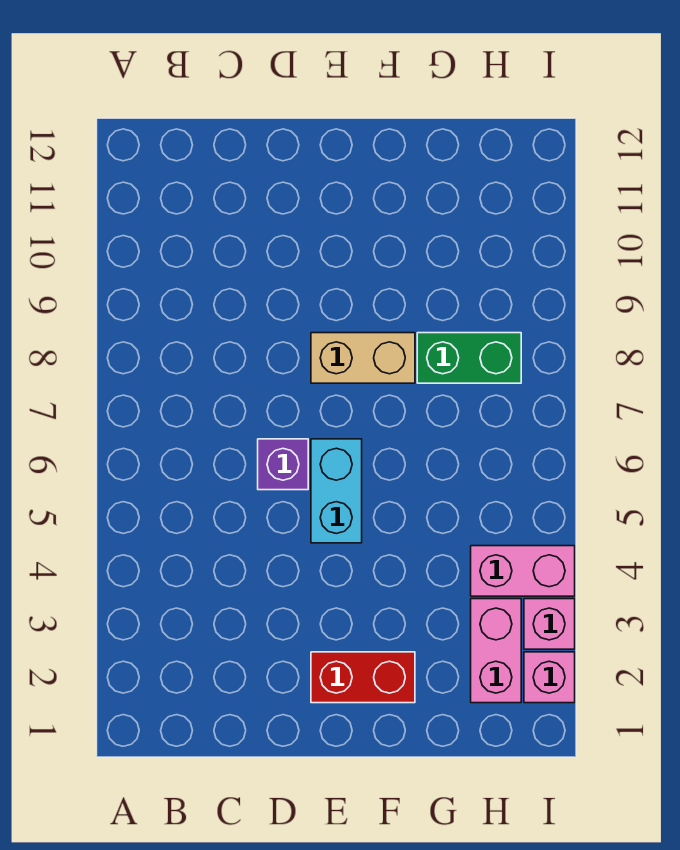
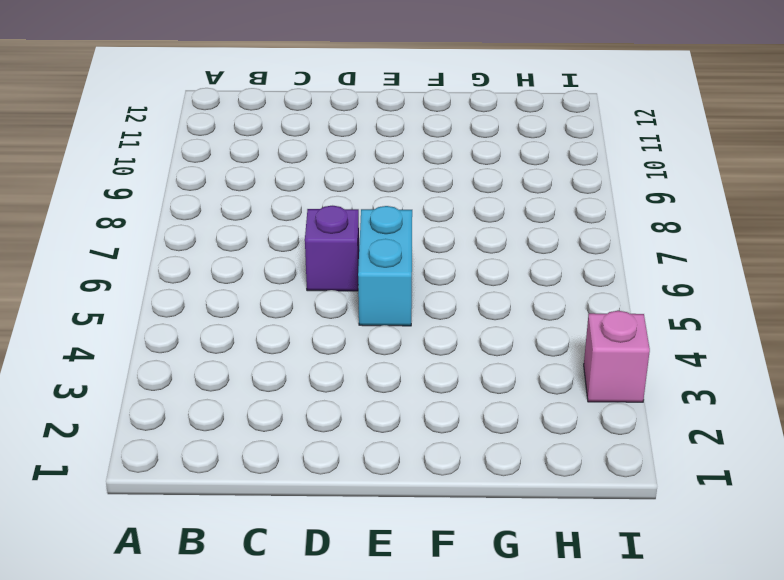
none -> red brick E2:F2 level 1
none -> tan brick E8:F8 level 1

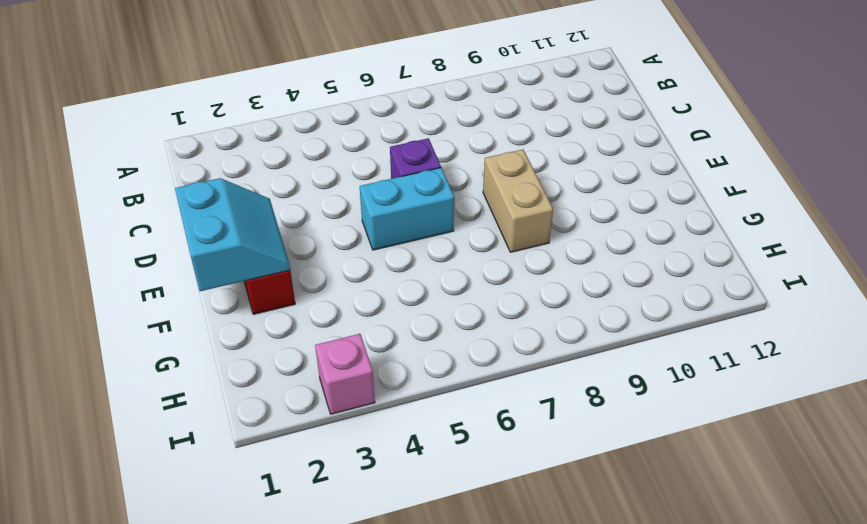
cyan slope E1:F2 level 2 top 1 -> none
none -> green brick G8:H8 level 1
none -> pink brick H2:H3 level 1

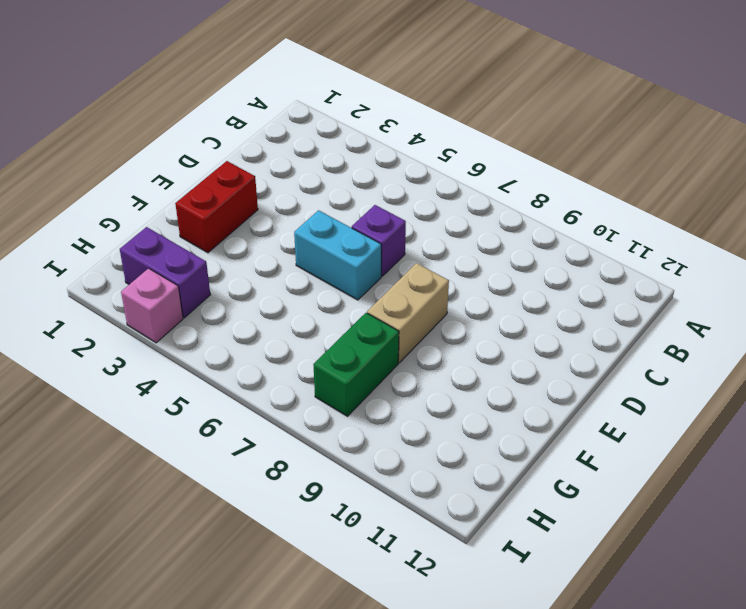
purple brick H2:H3 level 1 -> pink brick H2:H3 level 1
none -> pink brick H4:I4 level 1
none -> pink brick I2 level 1

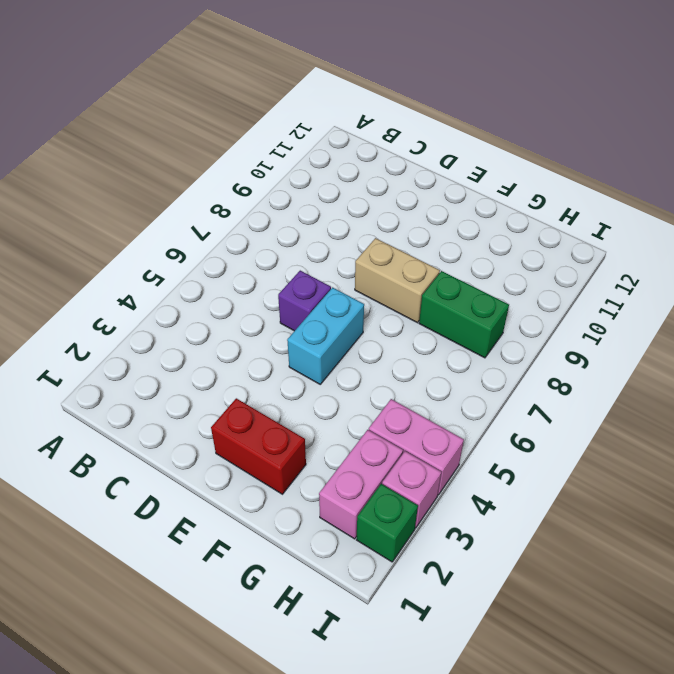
green brick I2 level 1 -> pink brick I2 level 1

